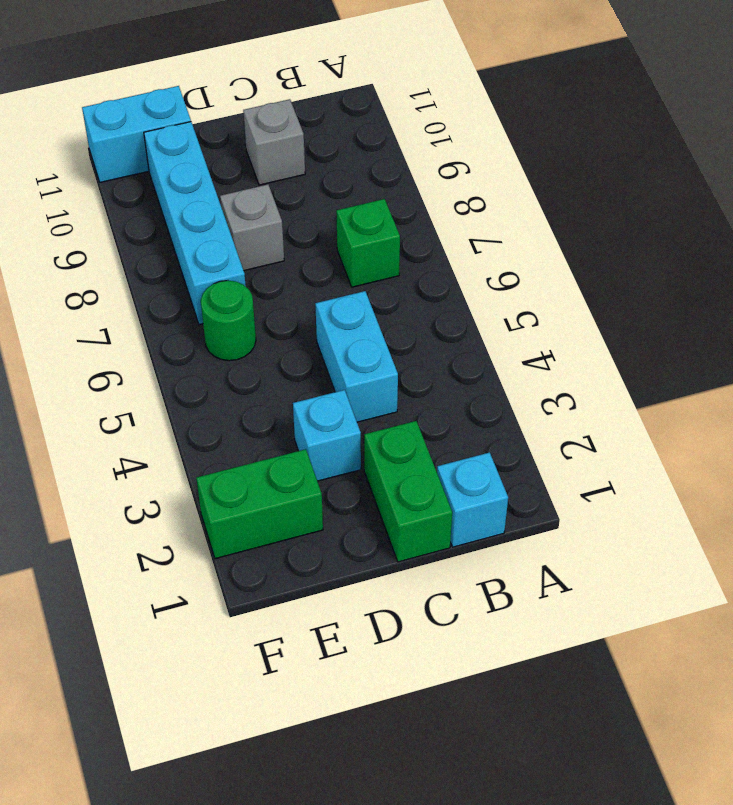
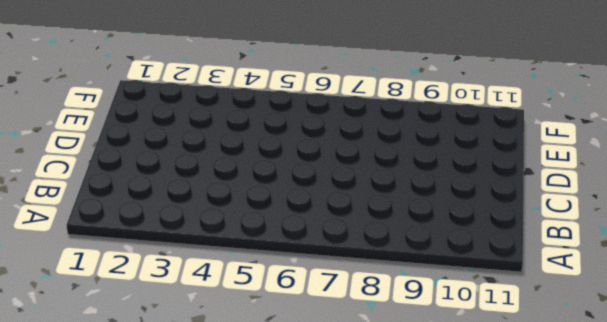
none -> cyan brick B1 level 1
none -> green brick B7 level 1

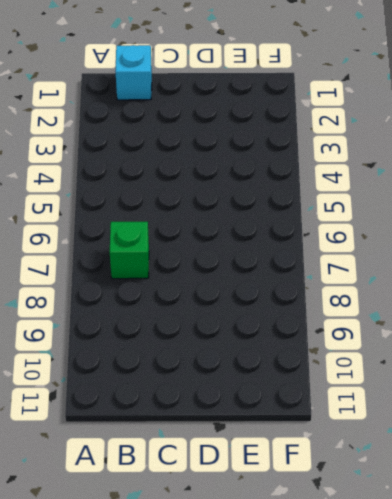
none -> green brick C1:C2 level 1
none -> cyan brick C4:C5 level 1

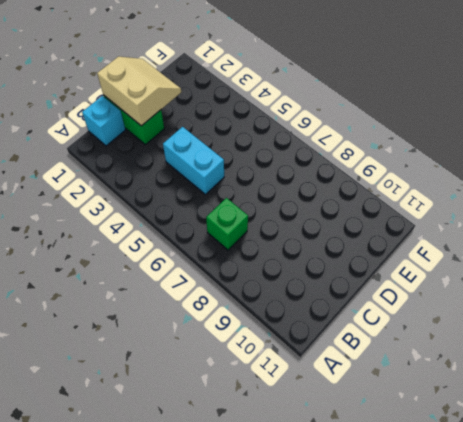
tan slope C1:D2 level 2 top C -> none
none -> grey brick C10 level 1
none -> cyan brick D3 level 1

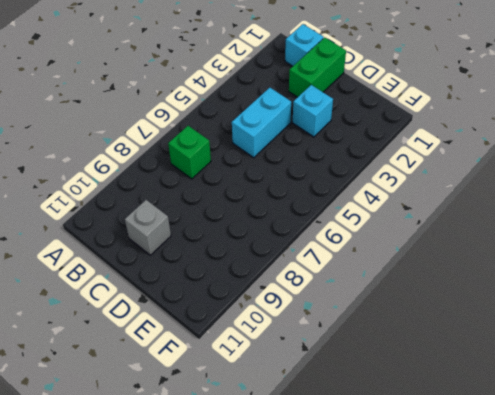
none -> grey brick D8 level 1
none -> green brick E2:F2 level 1

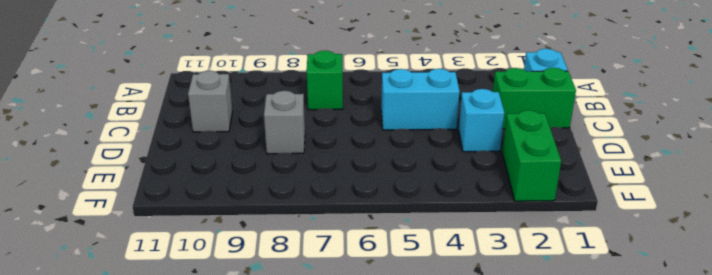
none -> green round brick E6 level 1
none -> cyan brick E7:E10 level 1

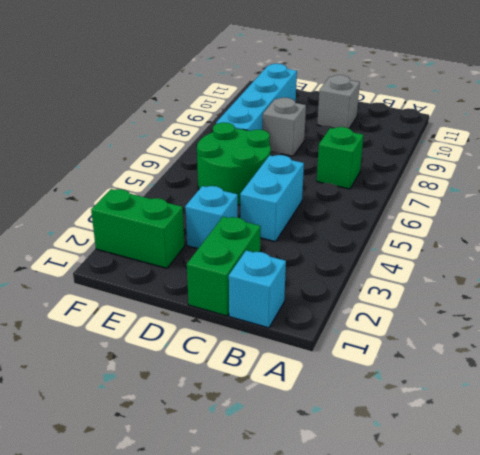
green round brick D5:E6 level 1 -> green round brick E6 level 1
none -> cyan brick E11:F11 level 1

